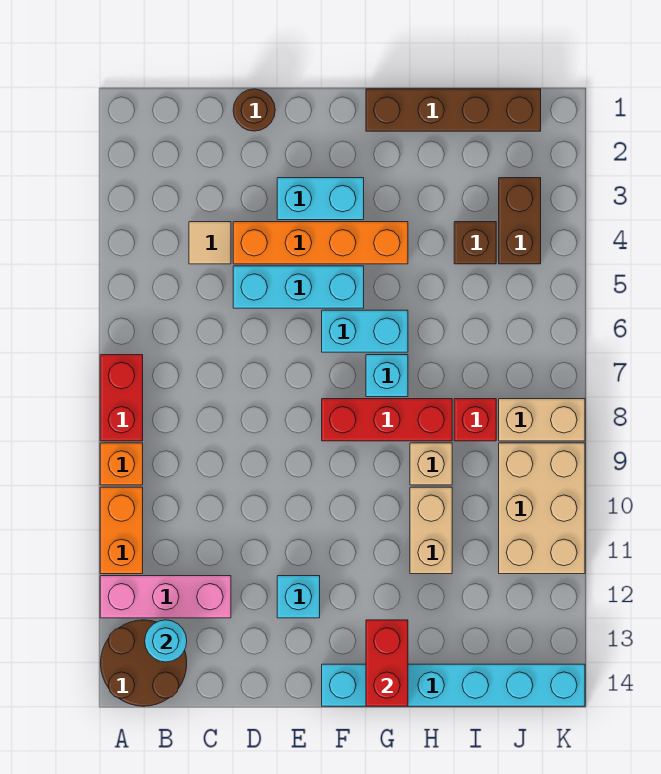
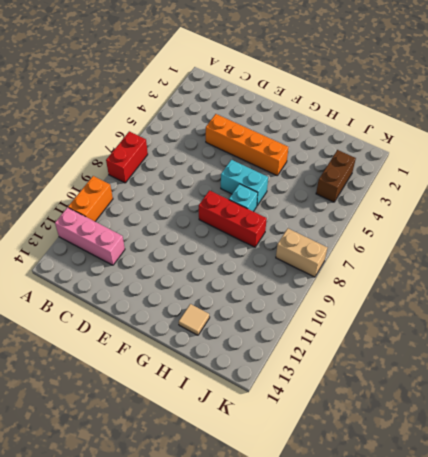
tan tile H13 level 1 -> tan tile C4 level 1
none -> orange brick A9 level 1
none -> brown round brick A13:B14 level 1
none -> brown round brick D1 level 1

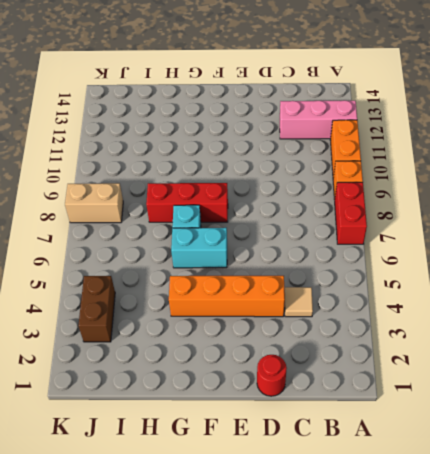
red round brick D1 level 1 -> brown round brick D1 level 1
none -> brown round brick A13:B14 level 1
none -> cyan brick D5:F5 level 1
none -> cyan brick E3:F3 level 1

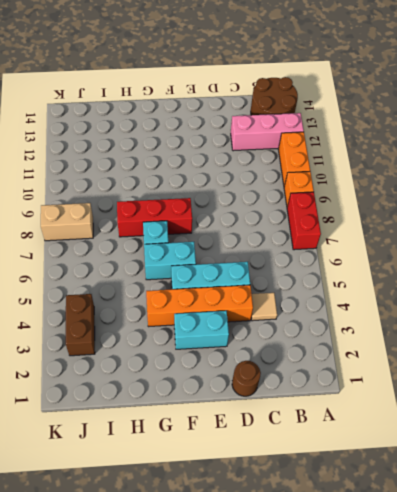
none -> cyan brick E12 level 1
none -> cyan brick F14:K14 level 1
none -> brown brick G1:J1 level 1

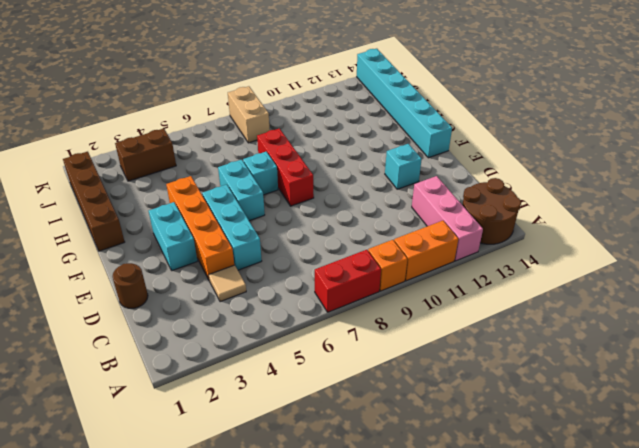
none -> tan brick H9 level 1
none -> tan brick H10:H11 level 1
none -> brown brick I4 level 1

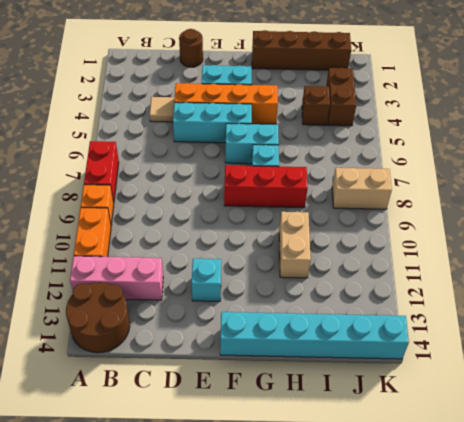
none -> tan brick H9 level 1
none -> red brick I8 level 1
none -> tan brick J9:K11 level 1

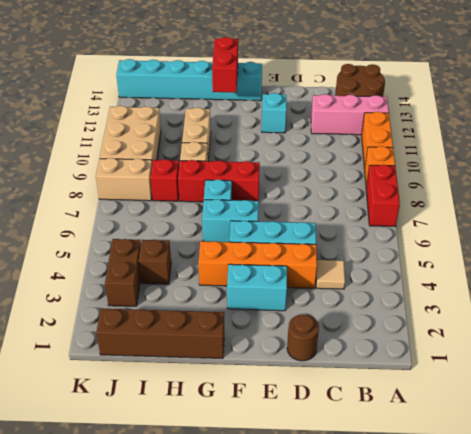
none -> cyan round brick B13 level 2

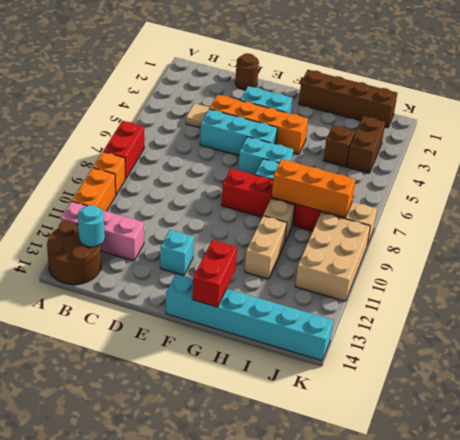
orange brick H8:J8 level 2 -> none

